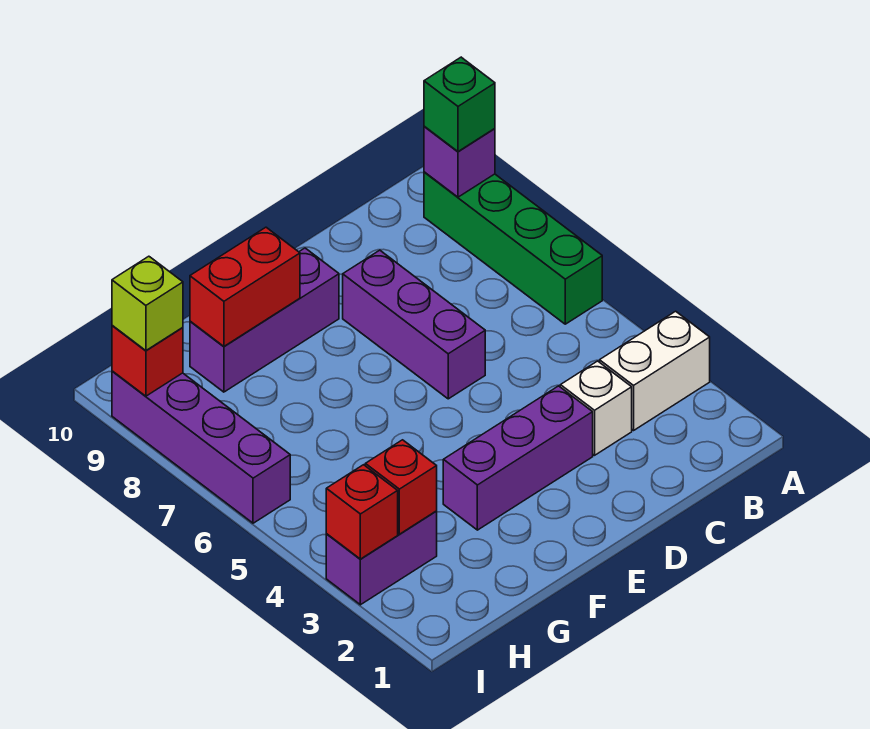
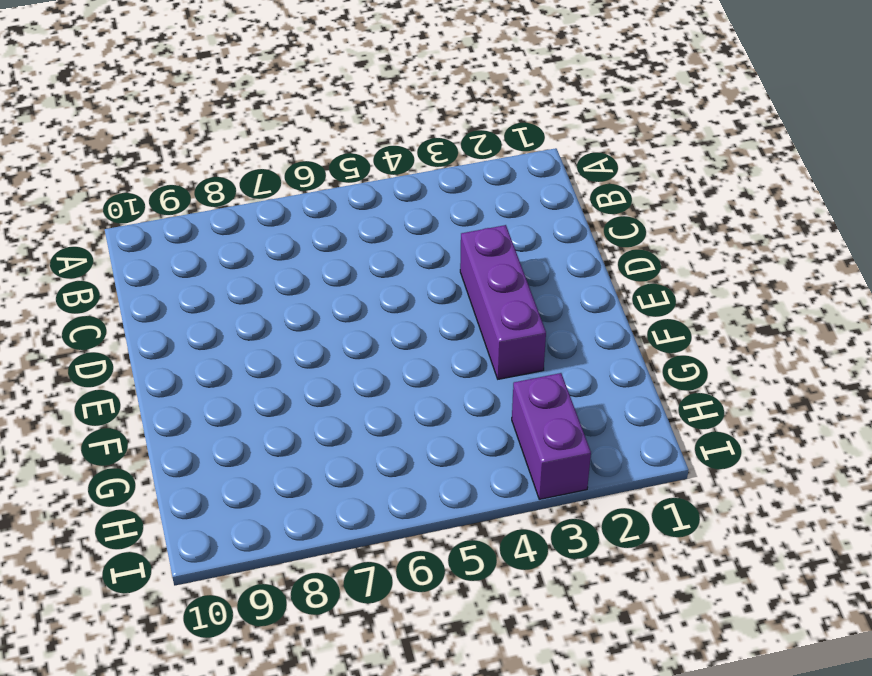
none -> white brick A3:B3 level 1
none -> green brick A6:A9 level 1
none -> white brick C3 level 1

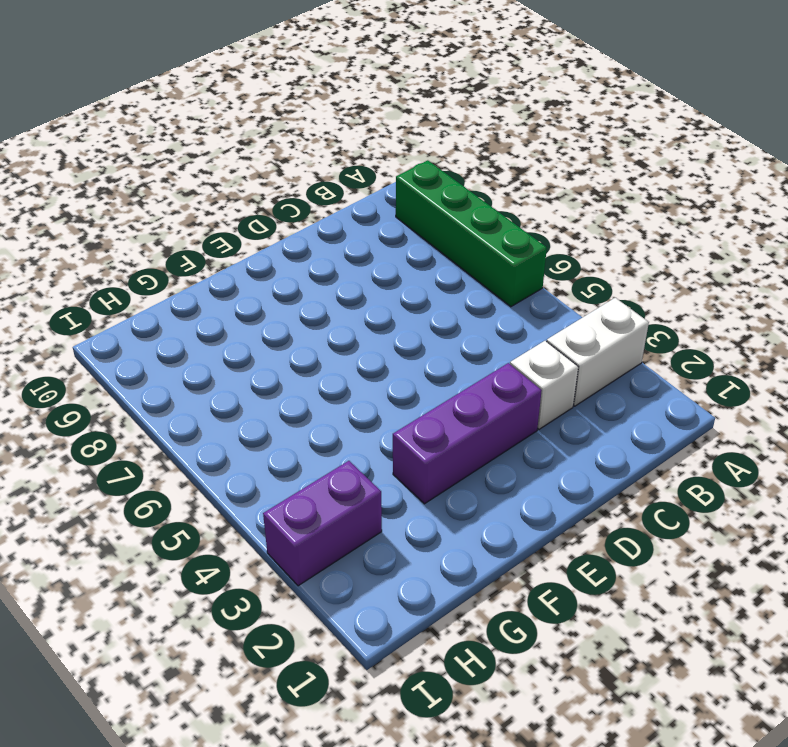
none -> purple brick D6:D8 level 1
none -> purple brick E9:G9 level 1
none -> purple brick I6:I9 level 1

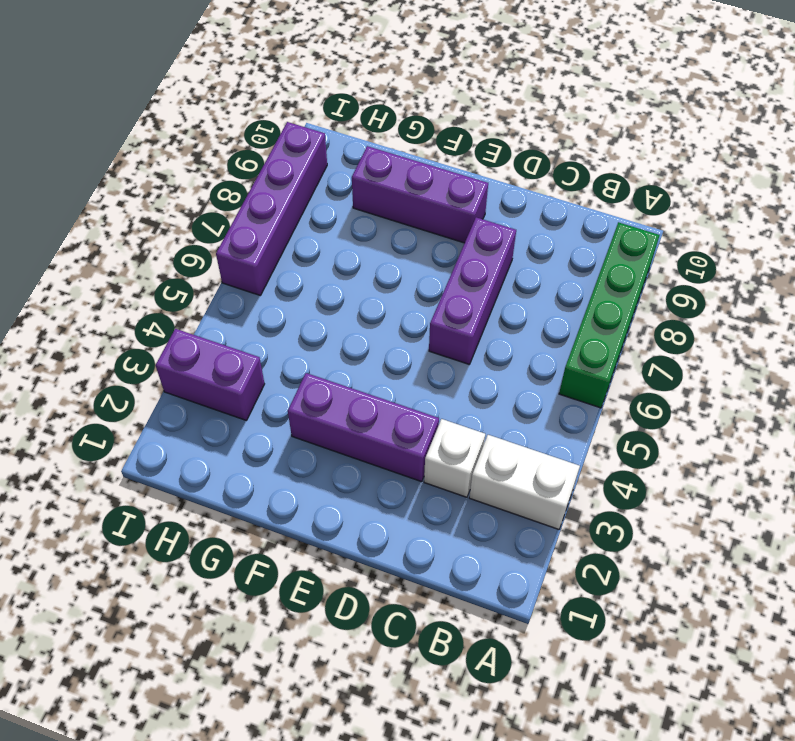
none -> purple brick A9 level 2
none -> red brick F9:G9 level 2
none -> red brick H3 level 2

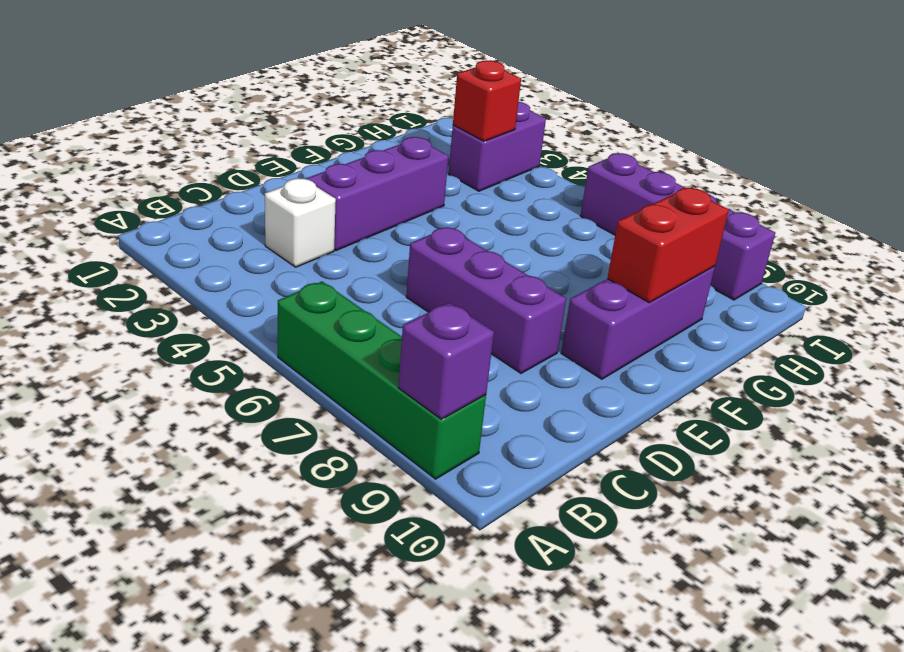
none -> white brick A3:B3 level 1
none -> red brick I3 level 2
none -> red brick I9 level 2

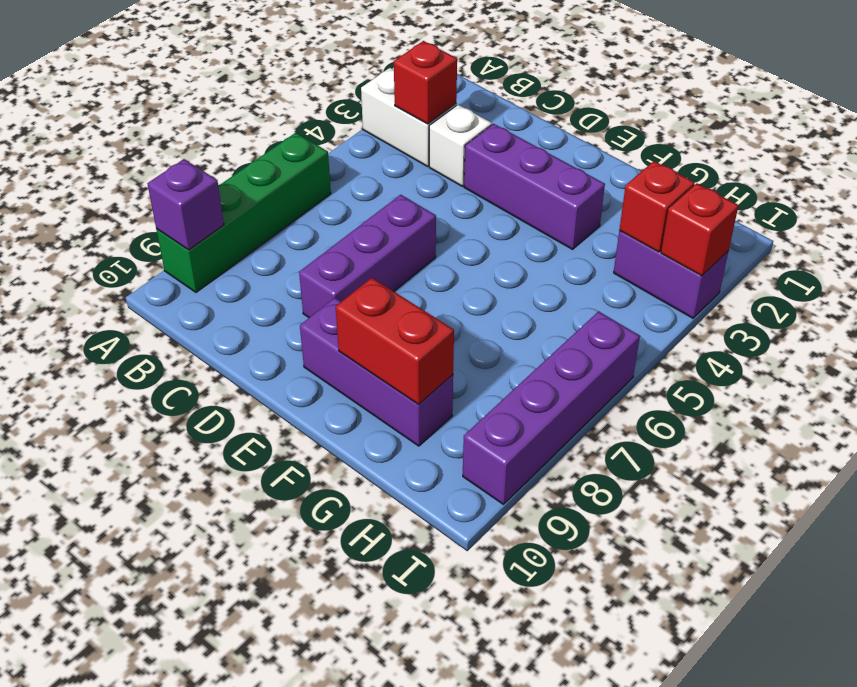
red brick B3 level 2 -> red brick I9 level 2
none -> green brick A9 level 3
none -> lime brick I9 level 3

